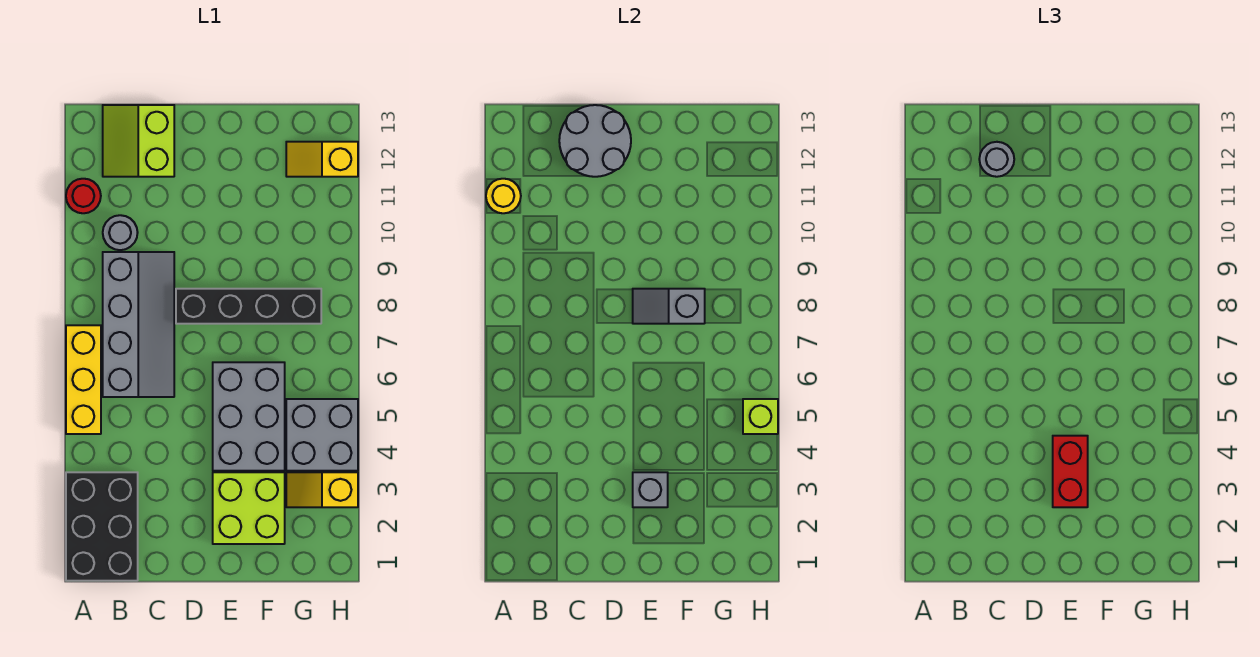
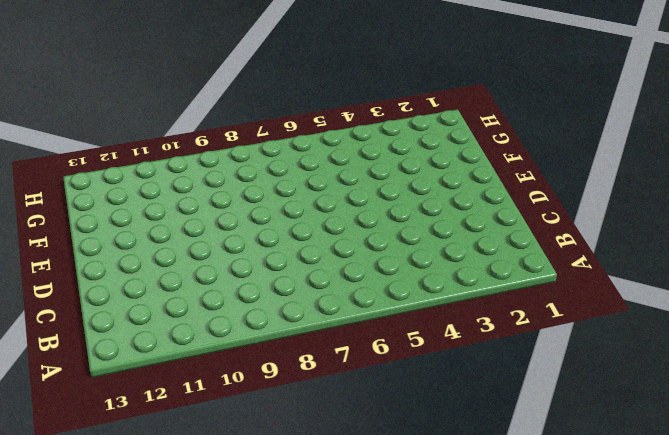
none -> black brick A1:B3 level 1
none -> yellow brick A5:A7 level 1
none -> red round brick A11 level 1

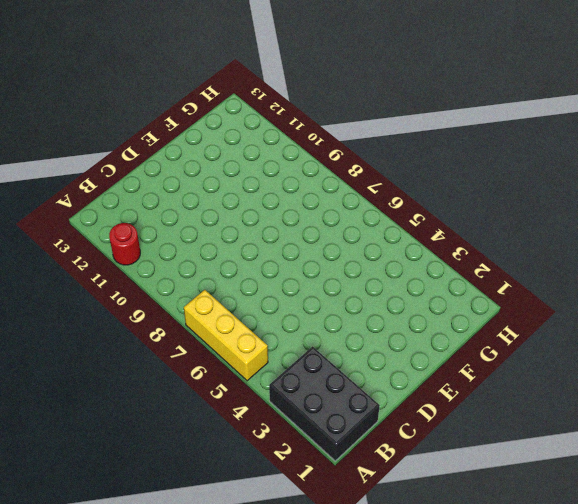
none -> grey slope B6:C9 level 1 top B
none -> grey round brick B10 level 1
none -> lime slope B12:C13 level 1 top C

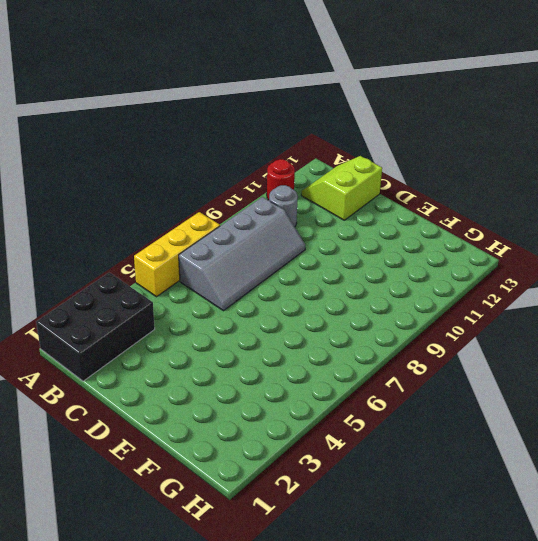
none -> black brick D8:G8 level 1
none -> lime brick E2:F3 level 1
none -> grey brick E4:F6 level 1

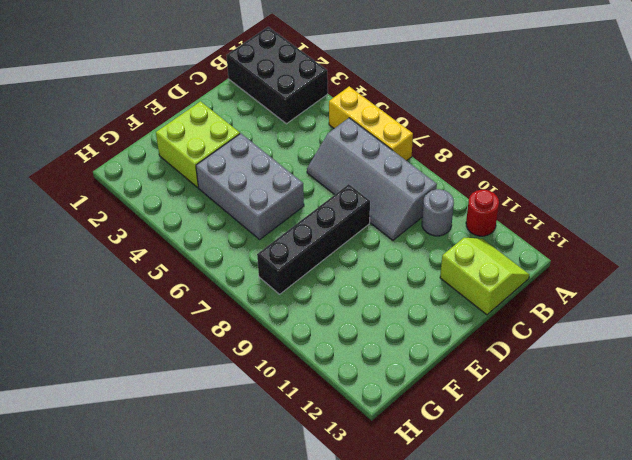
none -> yellow slope G3:H3 level 1 top H
none -> grey brick G4:H5 level 1
none -> yellow slope G12:H12 level 1 top H

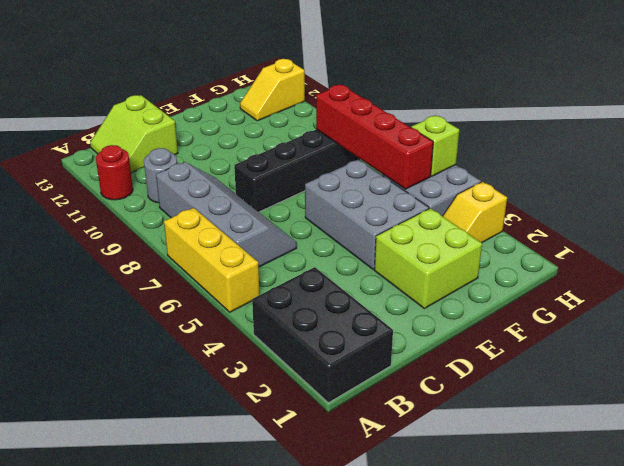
red brick G5:G8 level 2 -> none
none -> yellow round brick A11 level 2
none -> grey round brick C12:D13 level 2
none -> grey brick E3 level 2

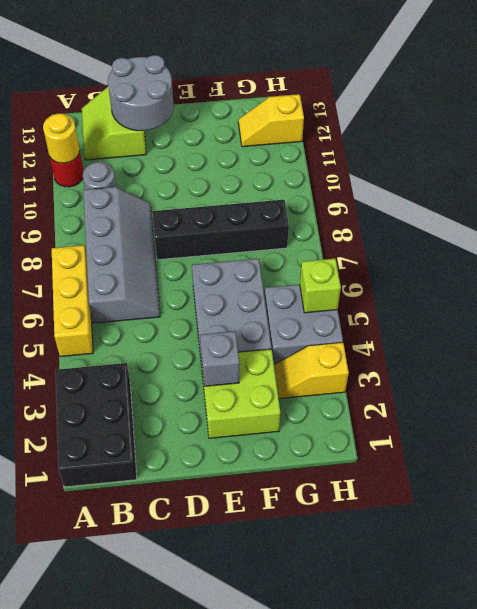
none -> grey slope E8:F8 level 2 top F
none -> grey round brick C12 level 3
none -> red brick E3:E4 level 3

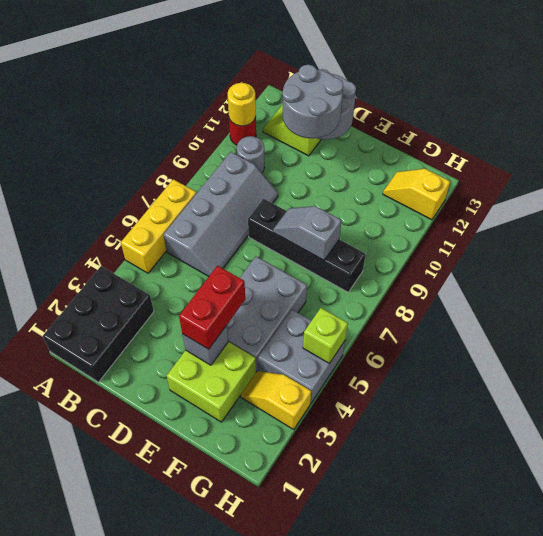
grey round brick C11:D12 level 3 -> grey round brick C12 level 3

